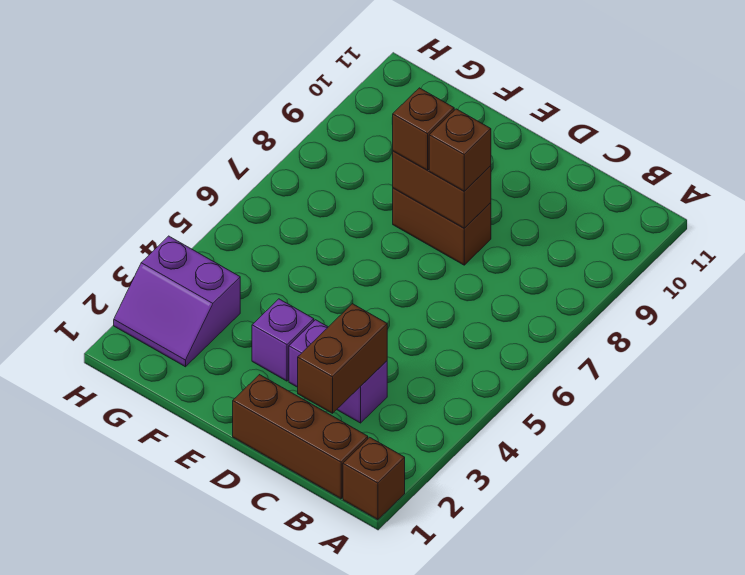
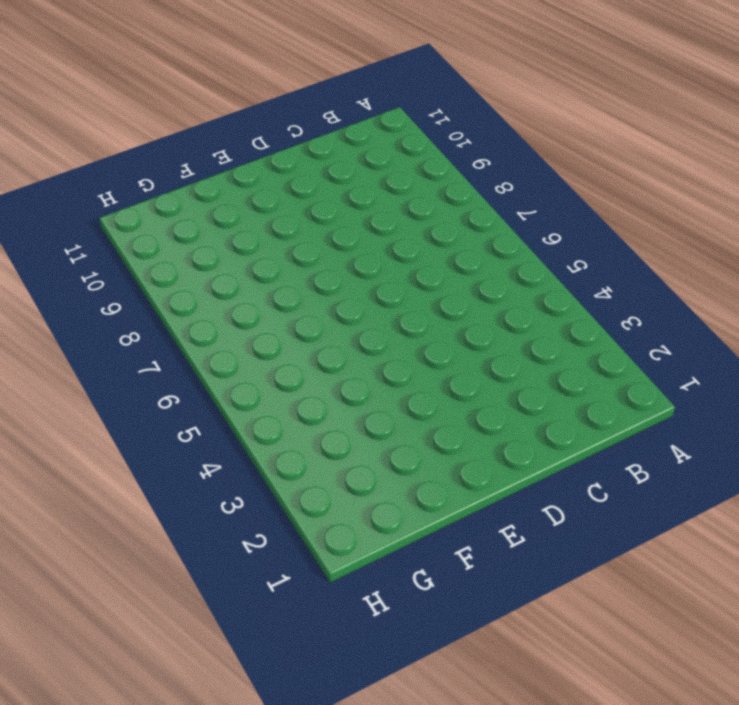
none -> brown brick A1 level 1
none -> brown brick B1:D1 level 1

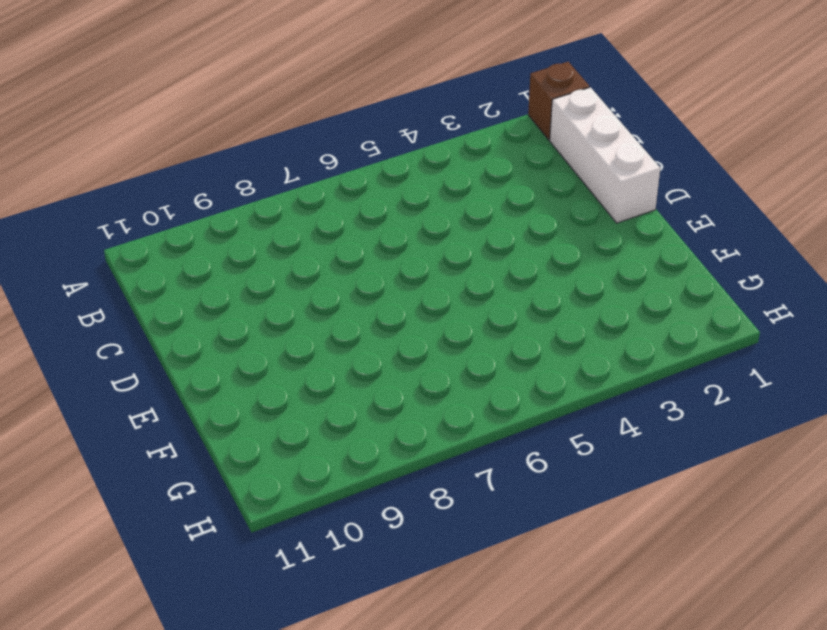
white brick B1:D1 level 1 -> brown brick B1:D1 level 1
none -> purple brick C3:D3 level 1
none -> brown brick D8:E8 level 1

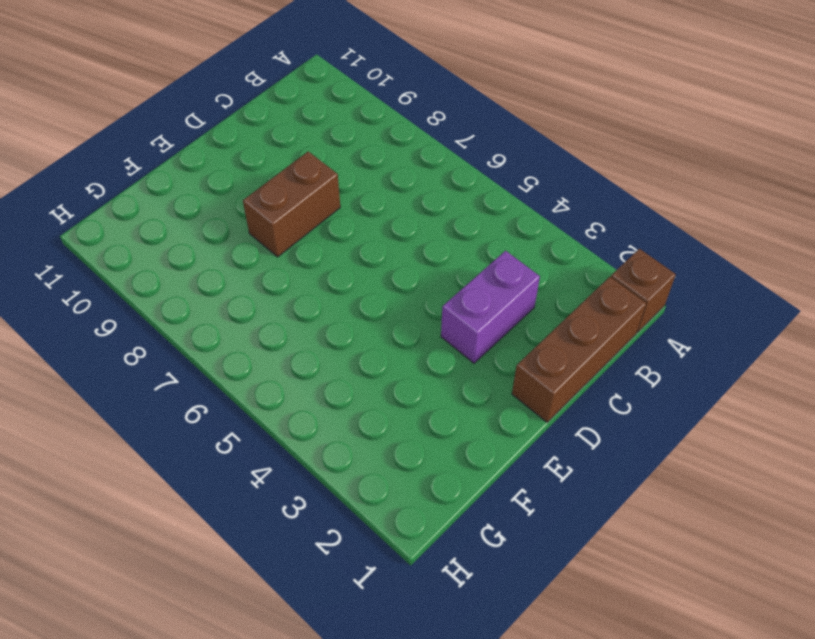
none -> purple brick E3 level 1
none -> purple slope G2:H3 level 1 top 3

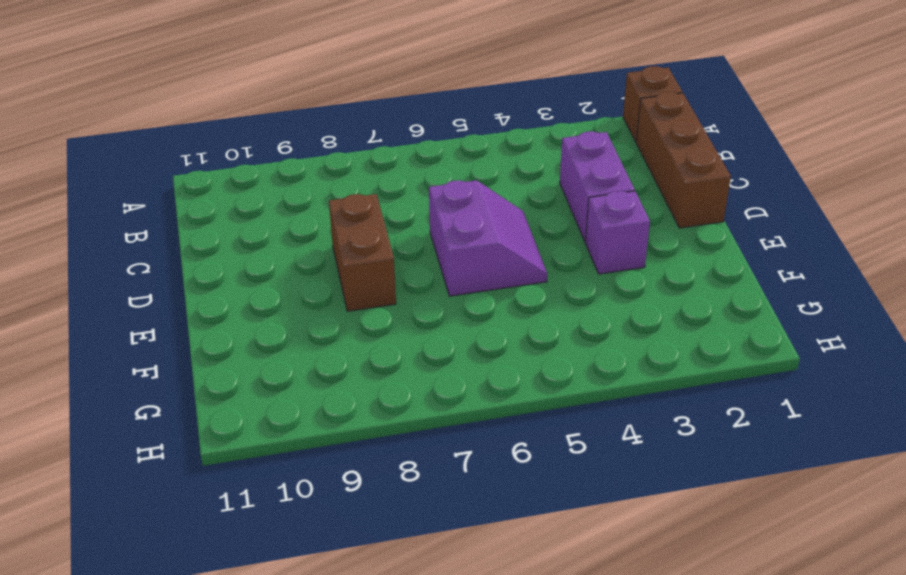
purple slope D5:E6 level 1 top 6 -> purple slope G2:H3 level 1 top 3
none -> brown brick C2:C3 level 2
none -> brown brick D8:E8 level 2

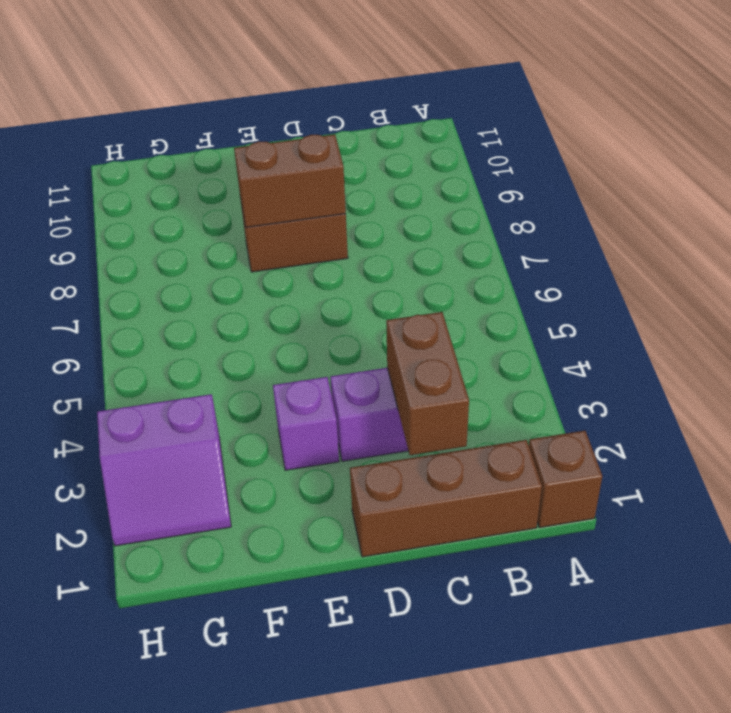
none -> brown brick D8 level 3
none -> brown brick E8 level 3

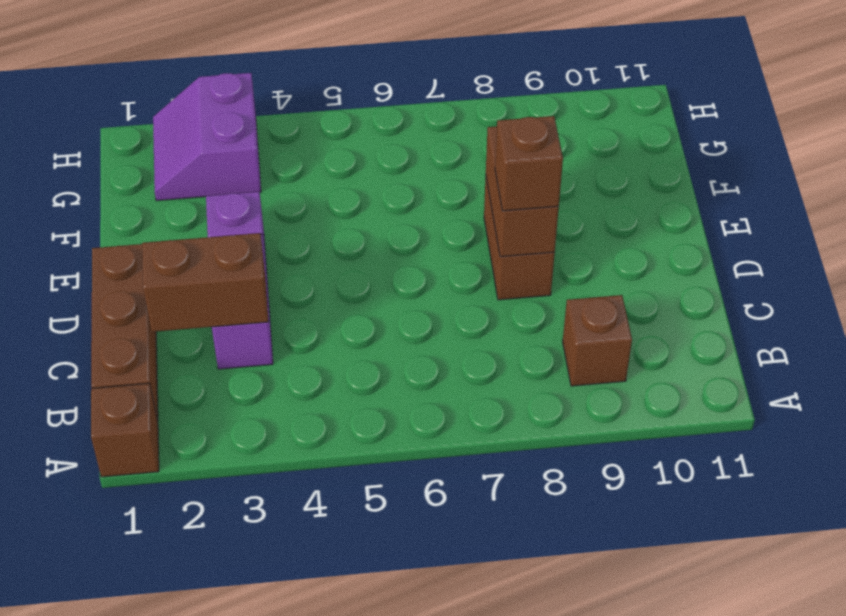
brown brick B9 level 1 -> brown brick E8 level 3

